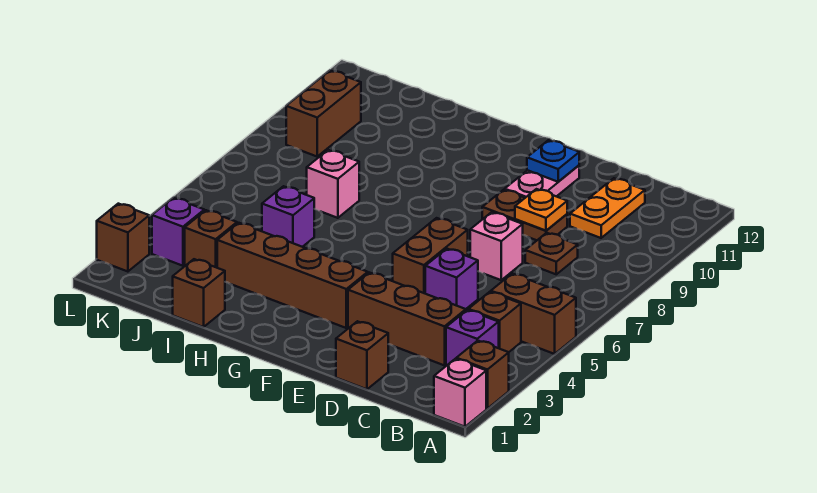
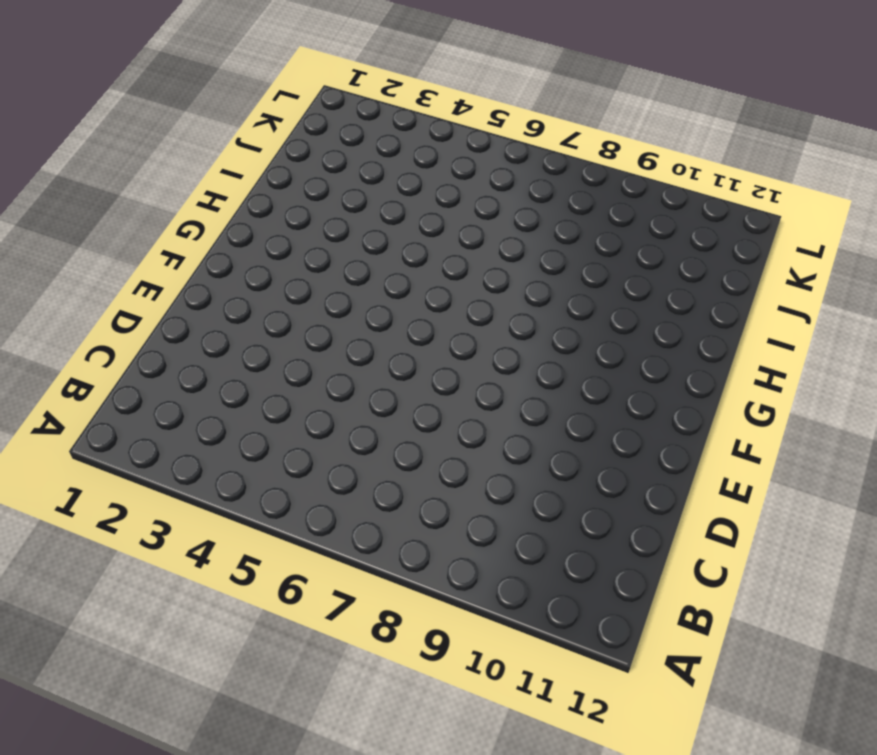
none -> pink brick A1 level 1
none -> brown brick A2 level 1
none -> brown brick A5:B5 level 1

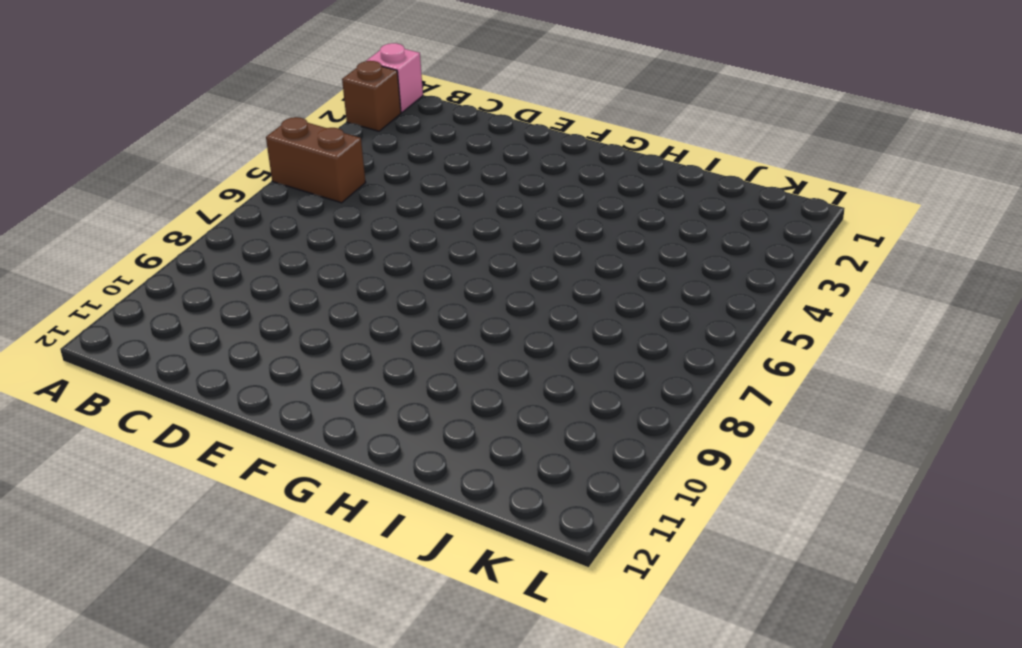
none -> purple brick B3 level 1
none -> brown brick B4 level 1
none -> brown brick C3:E3 level 1

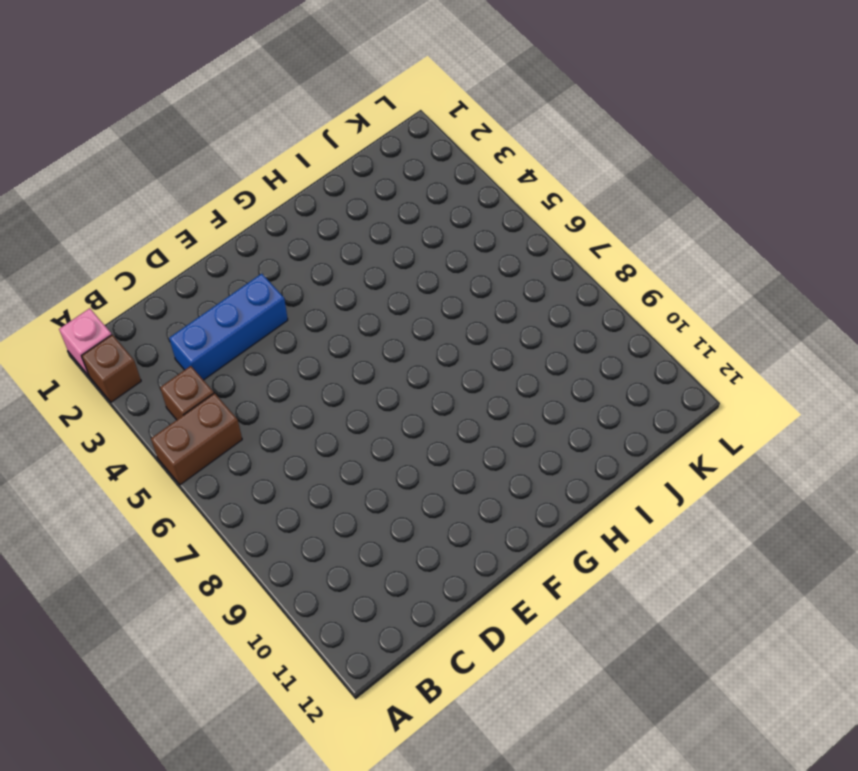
blue brick C3:E3 level 1 -> brown brick C3:E3 level 1
none -> purple brick B3 level 1
none -> brown plate C8 level 1
none -> orange plate C10:C11 level 1

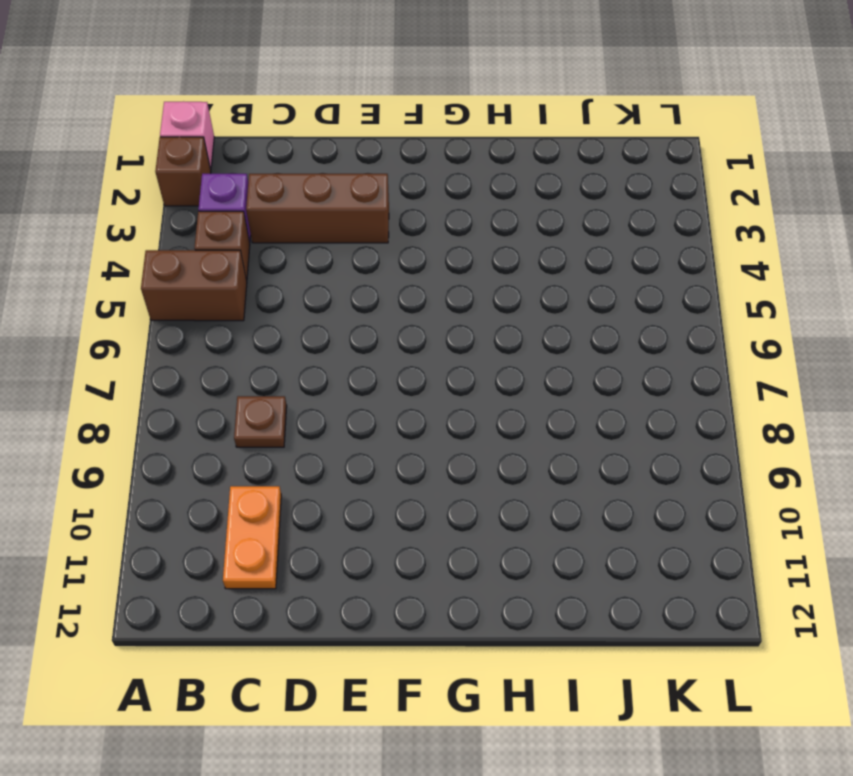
none -> brown brick D1 level 1
none -> purple brick D5 level 1
none -> pink brick D7 level 1

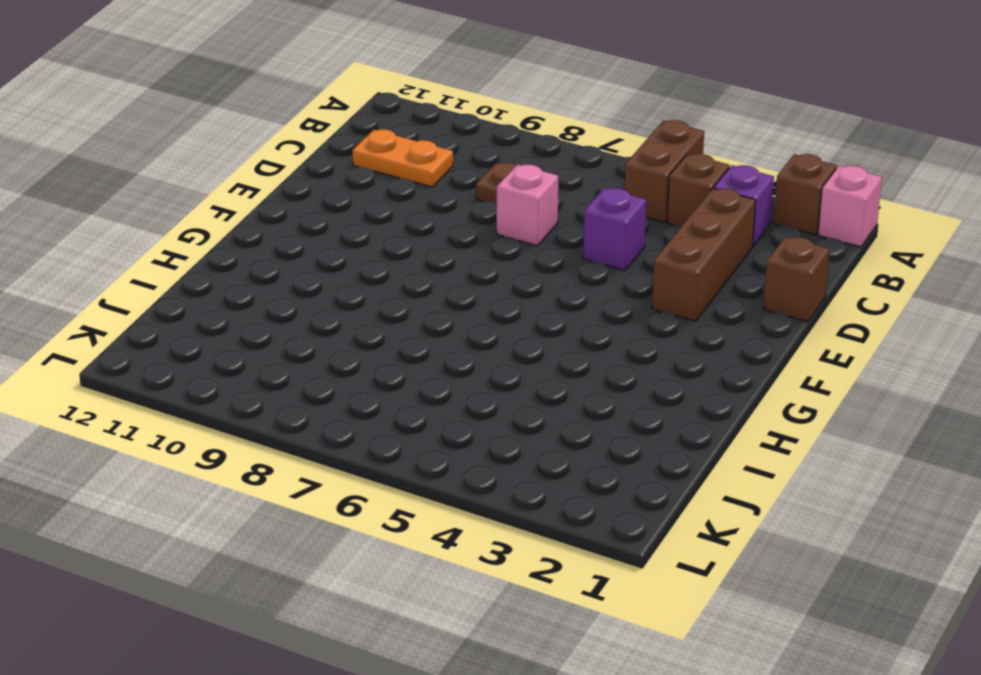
none -> brown plate D9:E9 level 1
none -> brown brick E5:E6 level 1
none -> pink plate E10:E11 level 1

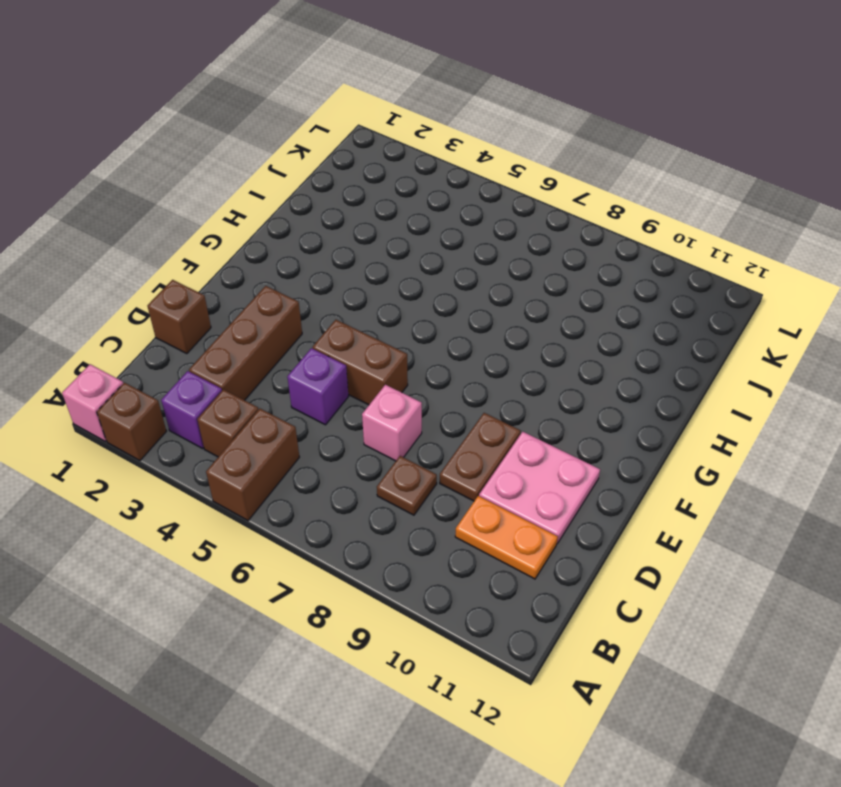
pink plate D10:E11 level 1 -> pink plate E10:E11 level 1
none -> brown brick F3:I3 level 1
none -> brown brick I1 level 1
none -> purple brick I5 level 1

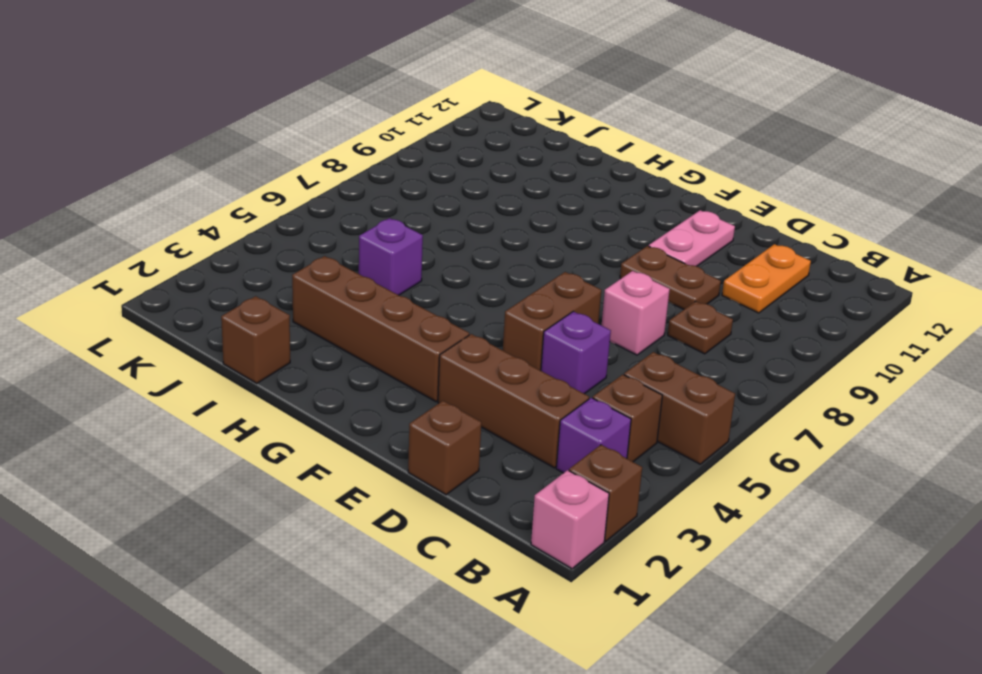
none -> pink brick I7 level 1
none -> brown brick J3 level 1
none -> purple brick K3 level 1

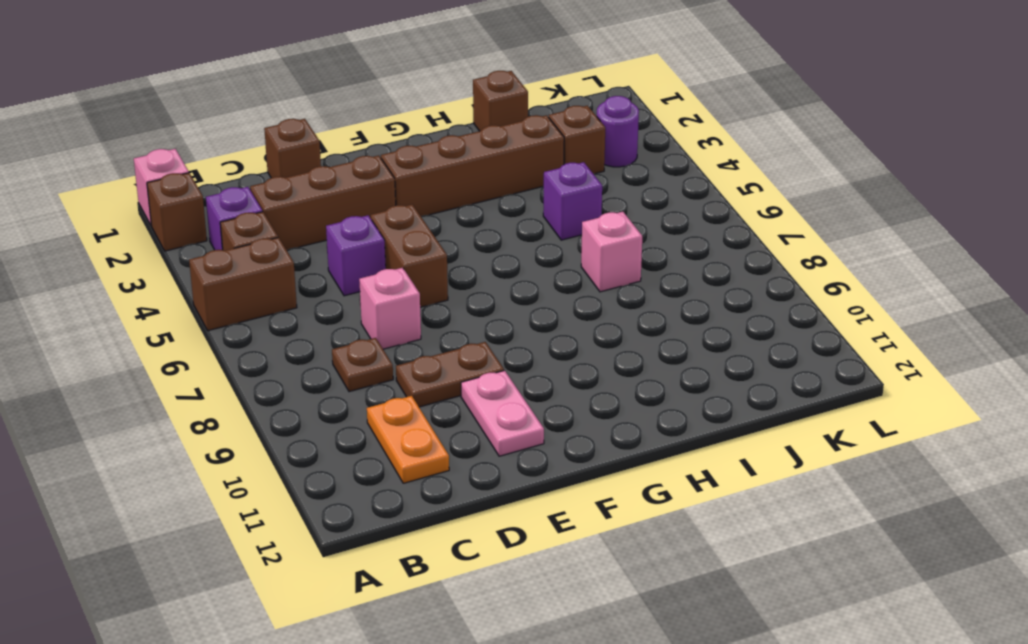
purple round brick K3 level 1 -> purple brick K3 level 1
none -> brown brick K9:K10 level 1
none -> brown brick L2 level 1
none -> orange plate D9 level 2

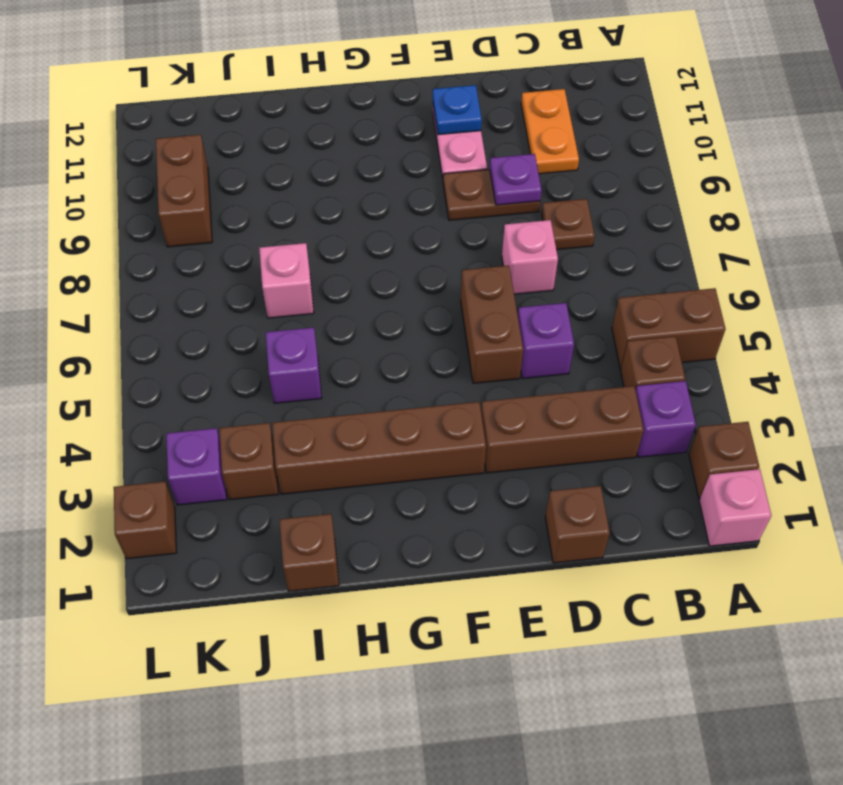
purple plate D9 level 2 -> orange plate D9 level 2

